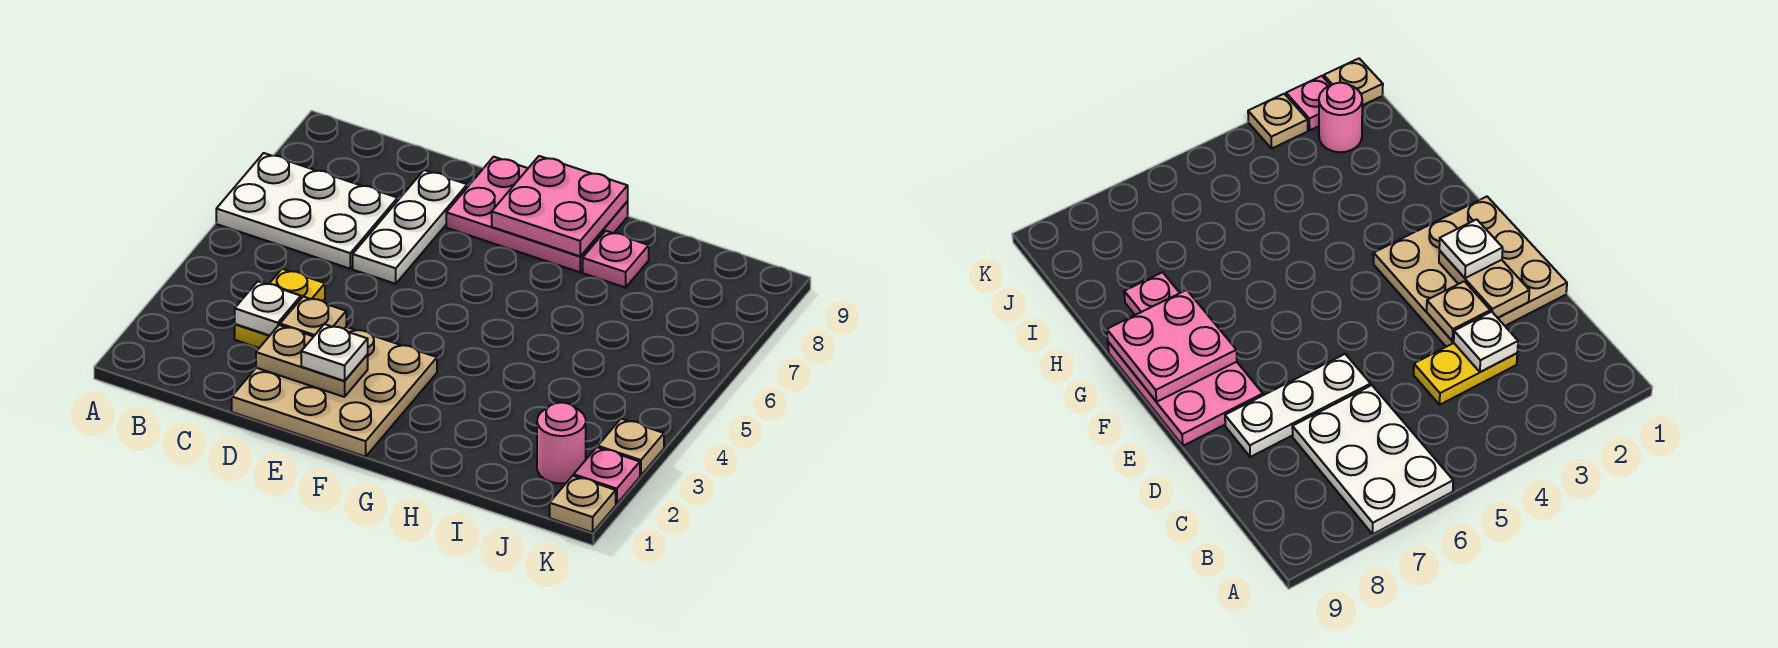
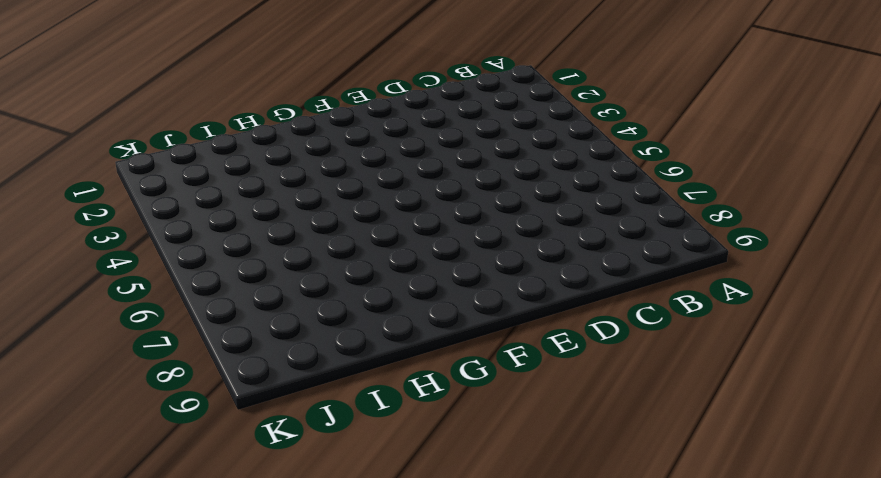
none -> white plate A6:C7 level 1
none -> yellow plate C3:C4 level 1
none -> tan plate D1:F3 level 1

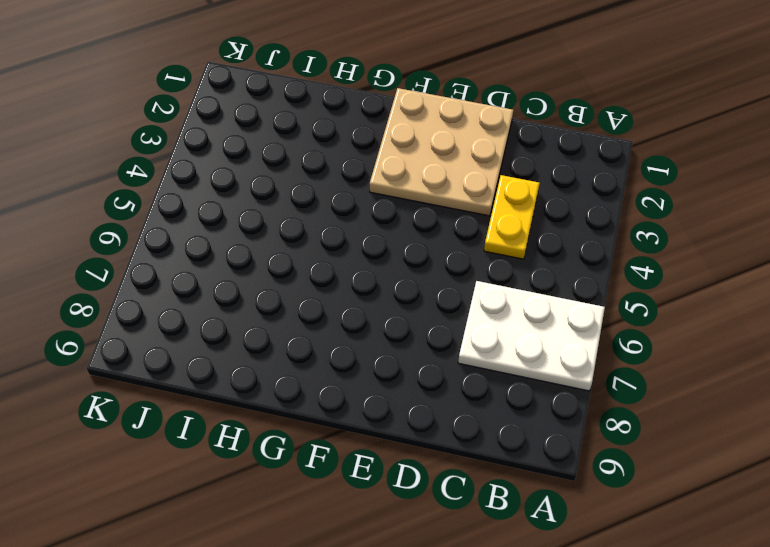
none -> white plate D6:D8 level 1
none -> pink plate E8:G9 level 1
none -> pink plate H8 level 1

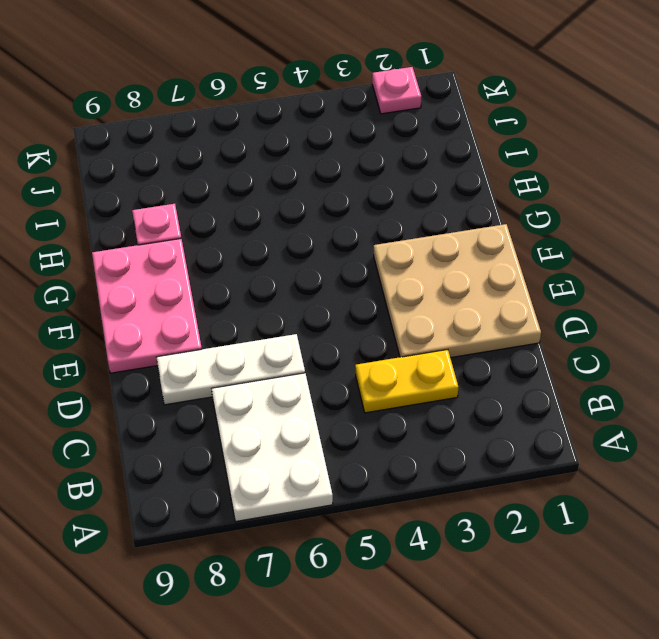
none -> pink round brick J2 level 1
none -> tan plate K1 level 1
none -> tan plate K3 level 1

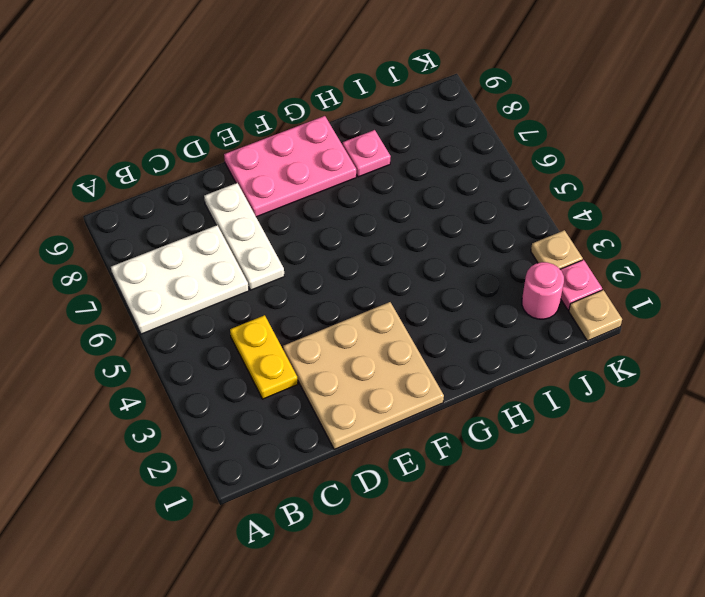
none -> white plate C3 level 2
none -> tan plate D2:E2 level 2
none -> tan plate D3 level 2

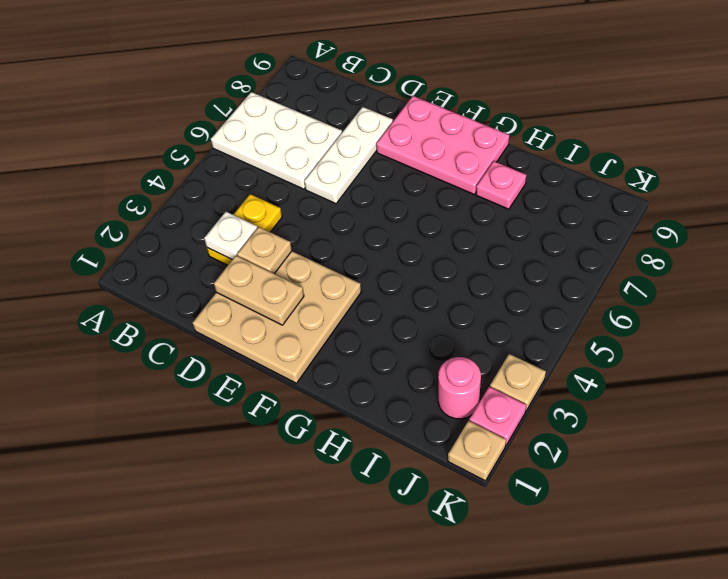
none -> pink plate F8:G9 level 2
none -> white plate E2 level 3

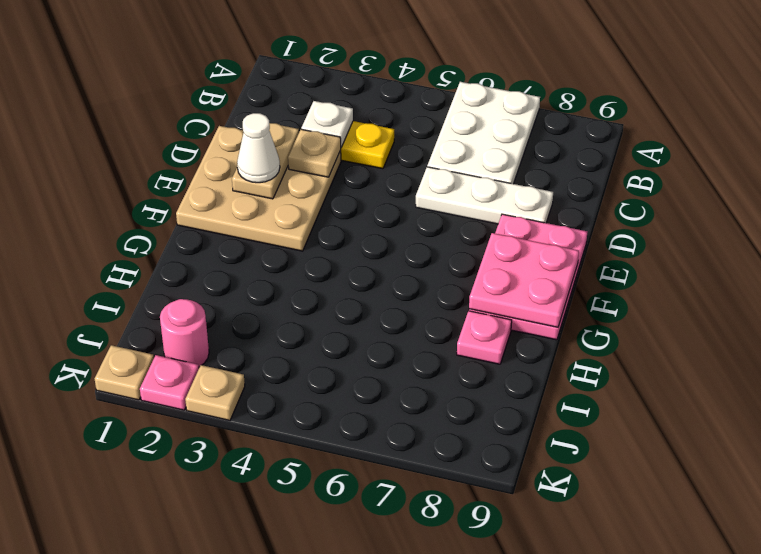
white cone E2 level 3 -> white plate E2 level 3

